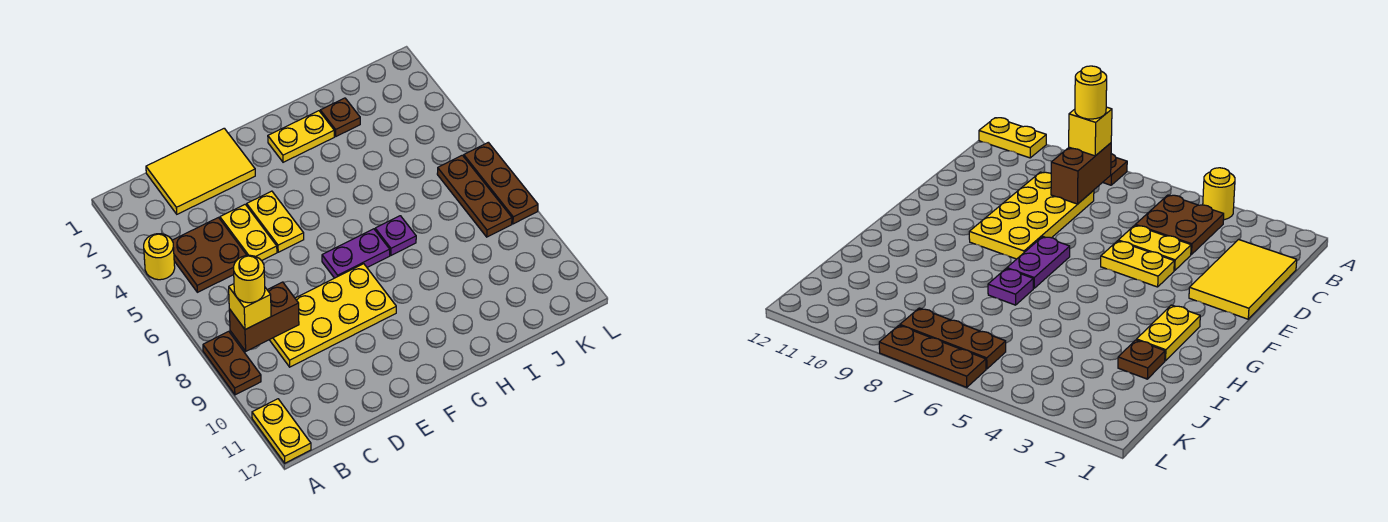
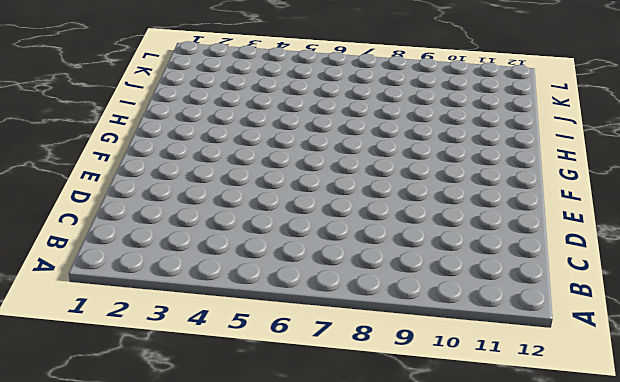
none -> yellow round brick A4 level 1
none -> brown plate A8:A9 level 1
none -> yellow plate A11:A12 level 1

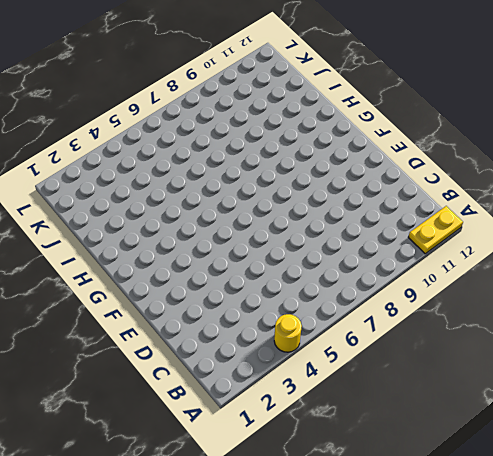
none -> brown plate A8:A9 level 1
none -> brown plate B4:C5 level 1
none -> yellow tile C1:E2 level 1

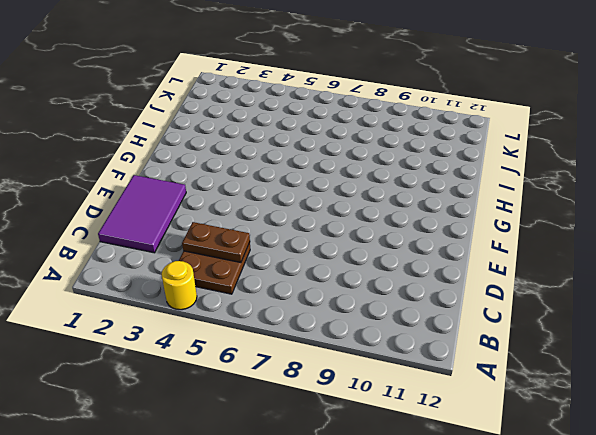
purple tile C1:E2 level 1 -> yellow tile C1:E2 level 1
brown plate C4:C5 level 2 -> brown plate A8:A9 level 1
none -> yellow plate A11:A12 level 1
none -> yellow plate C8:F9 level 1
none -> yellow plate D4:D5 level 1

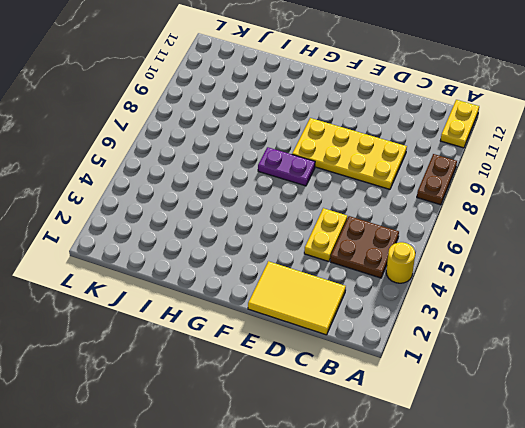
none -> yellow plate E4:E5 level 1
none -> yellow plate G2:H2 level 1
none -> purple plate H7 level 1

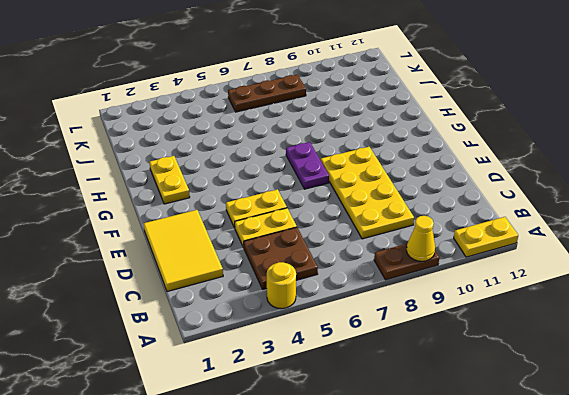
yellow cone A9 level 2 -> none
none -> purple plate H7 level 1
none -> brown plate I2 level 1
none -> brown plate L6:L8 level 1

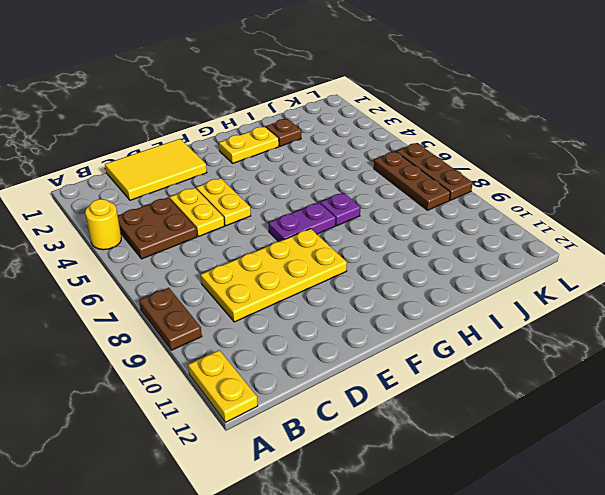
none -> brown brick B8:C8 level 2
none -> yellow brick B8 level 3
none -> yellow round brick B8 level 4

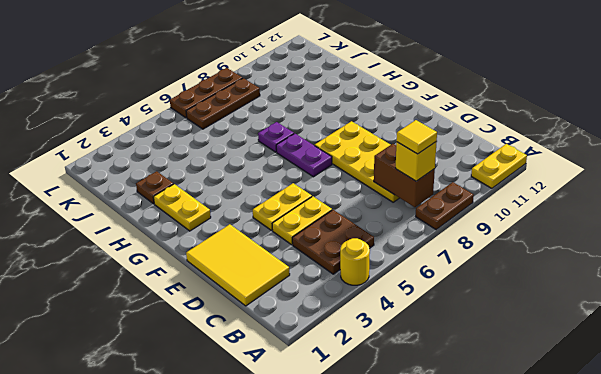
yellow tile B8 level 4 -> yellow round brick B8 level 4

